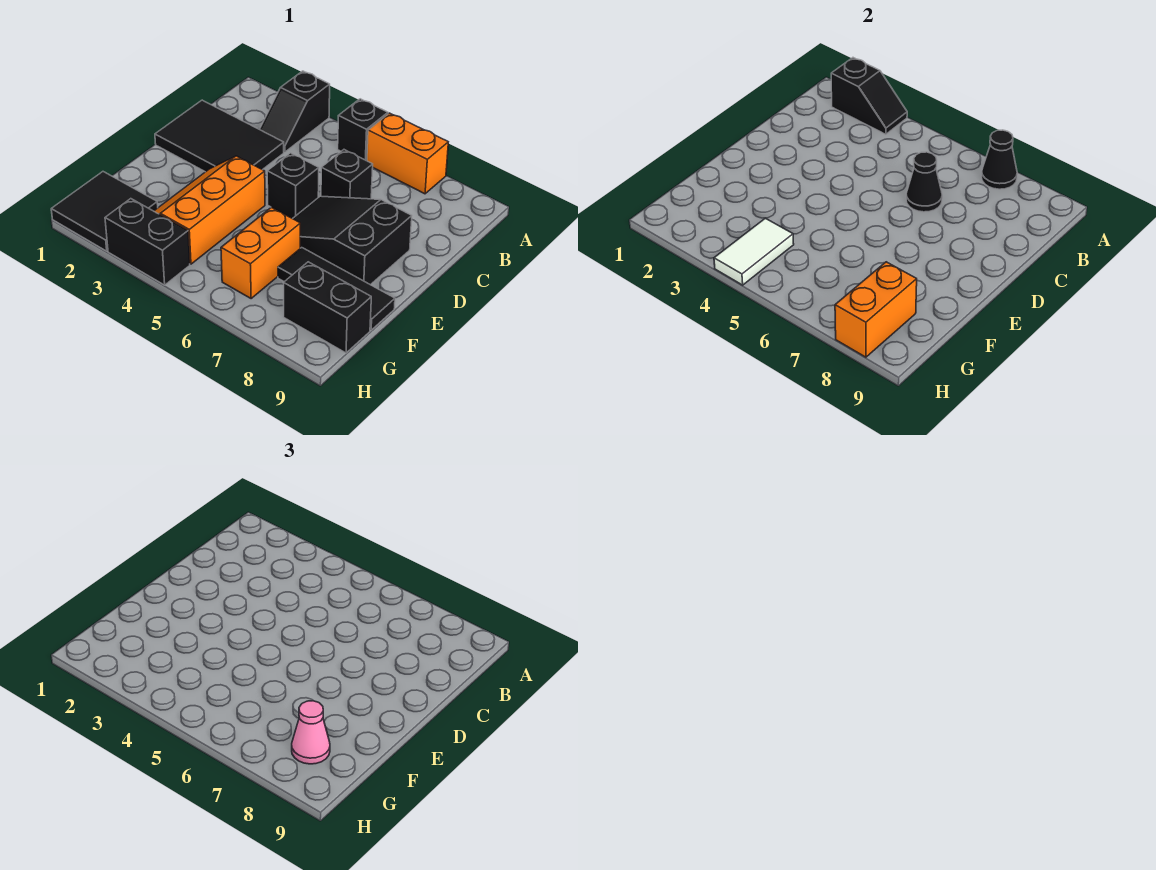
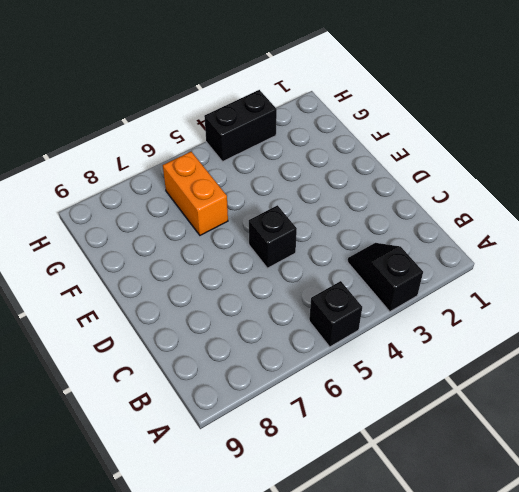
none -> orange brick A6:A7 level 1
none -> black tile C1:D3 level 1
none -> black brick C6 level 1

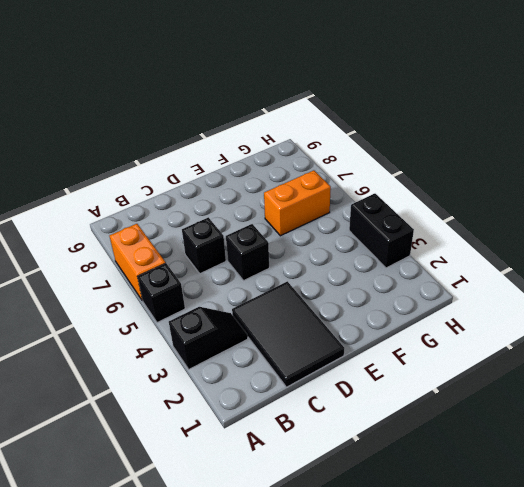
none -> black slope D6:E8 level 1 top 8
none -> orange slope E3:G4 level 1 top 4
none -> black tile F7:F9 level 1

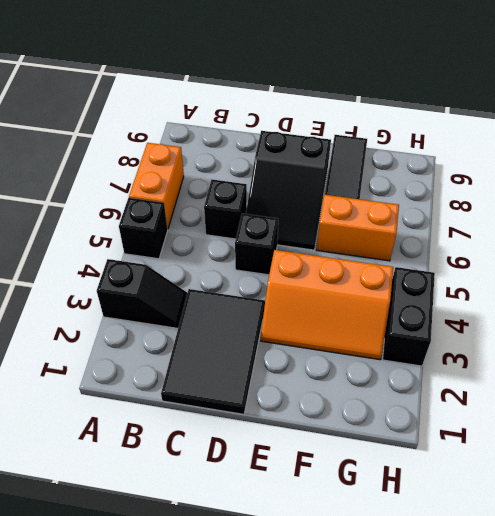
none -> black tile G1:H2 level 1
none -> black brick G8:G9 level 1
none -> black slope A2:A3 level 2 top 2

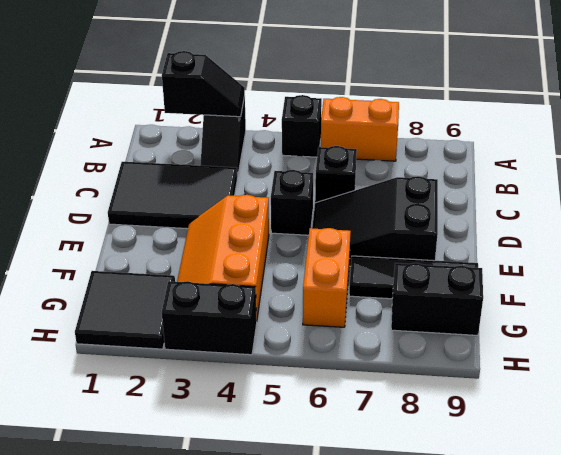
none -> black cone A7 level 2
none -> black cone C6 level 2
none -> white tile G4:H4 level 2

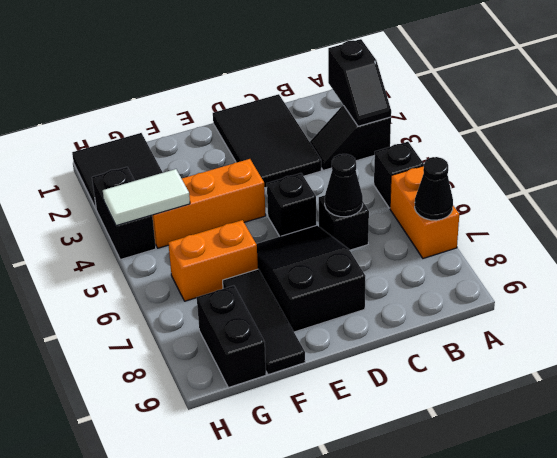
none -> orange brick G8:H8 level 2
none -> pink cone G8 level 3

